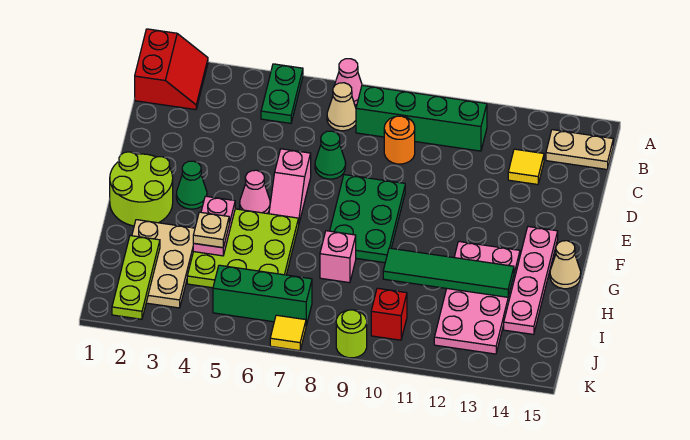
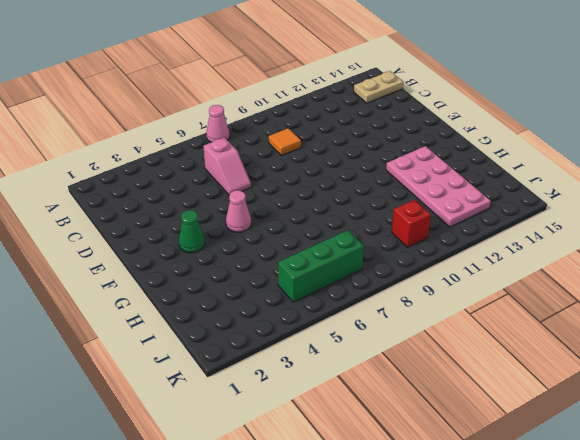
pink slope C6:D6 level 1 top C -> pink slope E6:F6 level 1 top E
orange tile C9 level 1 -> orange round brick C9 level 1
none -> red slope A1:B2 level 1 top 1
none -> green plate A5:B5 level 1
none -> tan cone B7 level 1

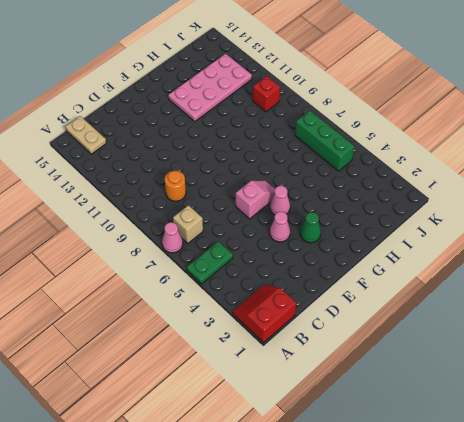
tan brick B7 level 1 -> tan cone B7 level 1
pink cone E4 level 1 -> none
none -> green brick B8:B11 level 1
none -> yellow tile C13 level 1
none -> green cone D7 level 1

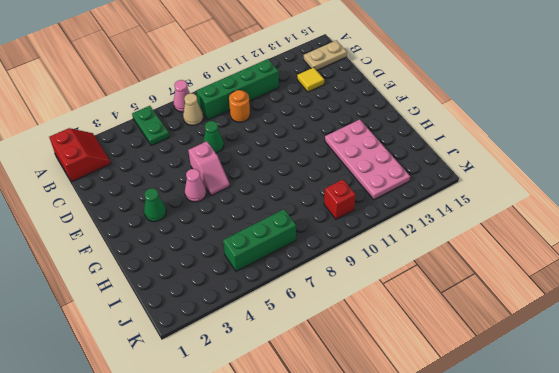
none -> green plate E8:G9 level 1
none -> lime round brick F1:G2 level 1
none -> pink plate F14:I14 level 1

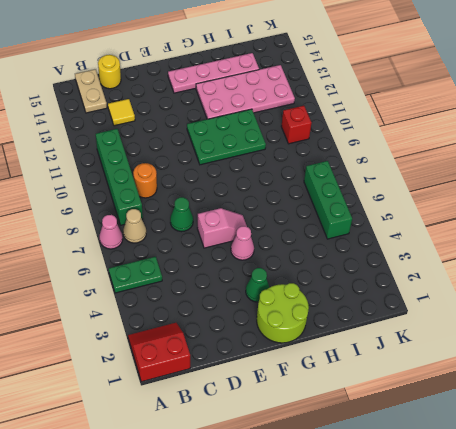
yellow round brick C15 level 1 -> none
green plate F10:H11 level 1 -> green plate E8:G9 level 1
none -> lime plate G4:I6 level 1
none -> tan cone G15 level 1
none -> tan plate H2:J3 level 1

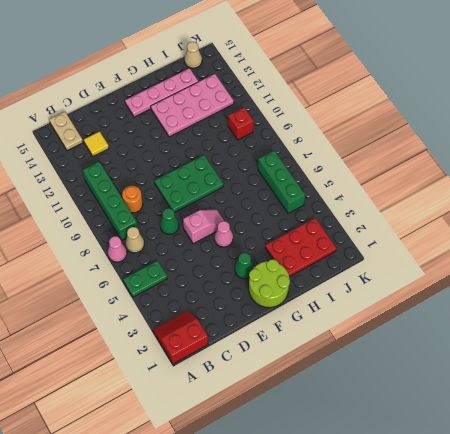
red plate H2:J3 level 1 -> tan plate H2:J3 level 1
tan cone J15 level 1 -> tan cone G15 level 1
none -> lime plate G4:I6 level 1
none -> pink brick H8 level 1
none -> yellow tile K7 level 1

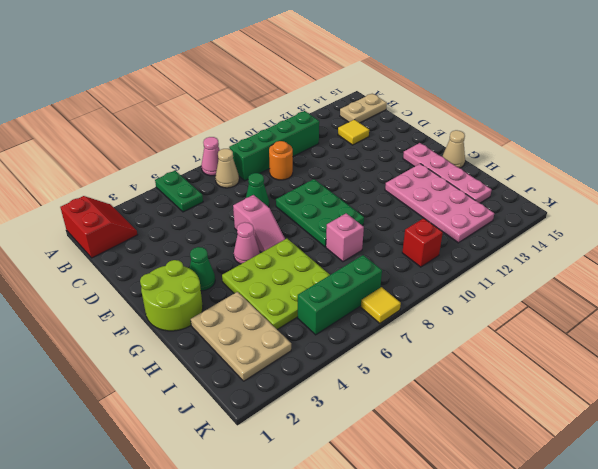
none -> lime round brick K9 level 1
none -> pink plate G4:H4 level 2
none -> green tile H10:H13 level 2

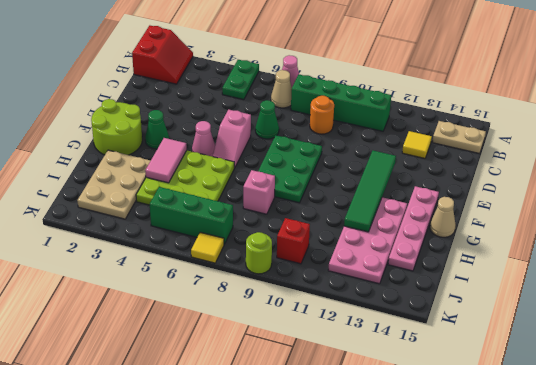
green tile E12:H12 level 2 -> green tile H10:H13 level 2
pink tile G4:H4 level 2 -> pink plate G4:H4 level 2
none -> lime plate I2:K2 level 2
none -> tan plate H4 level 3

